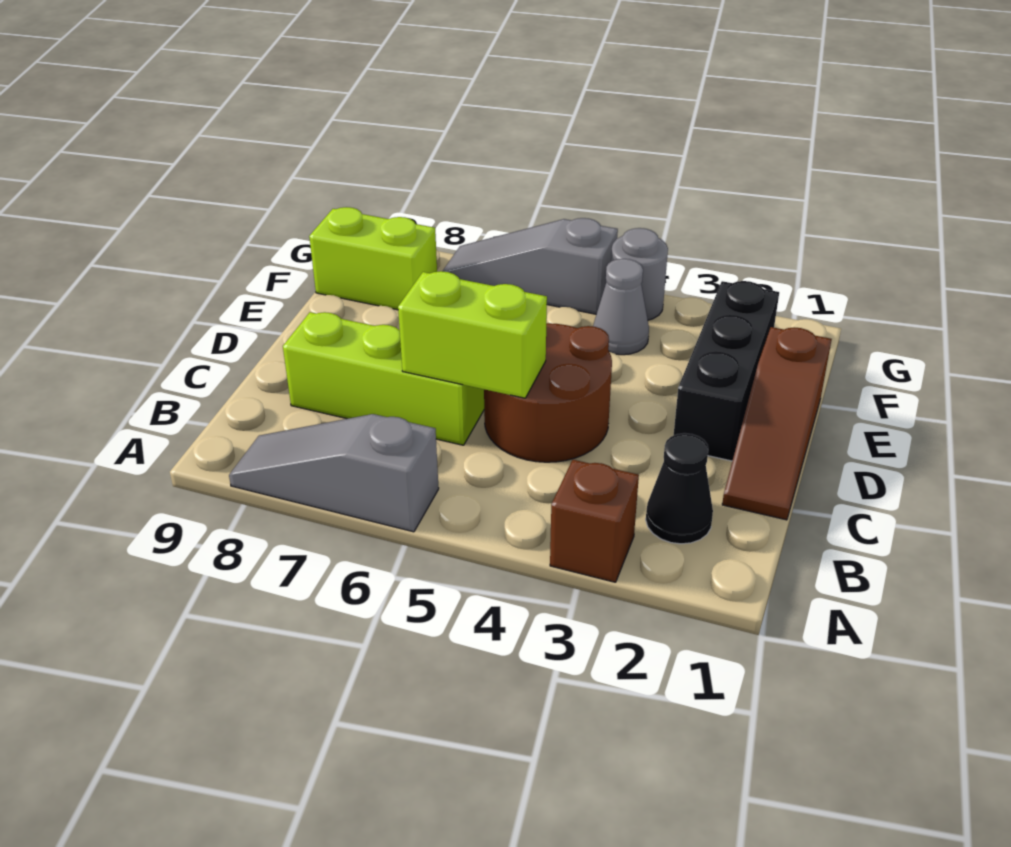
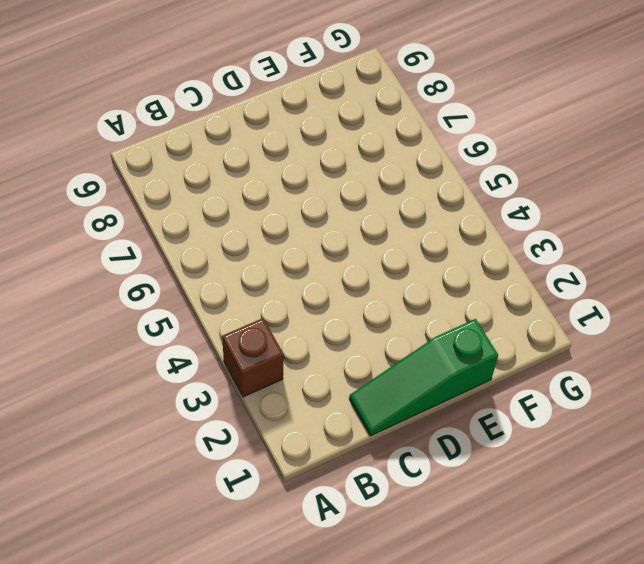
green slope C1:E1 level 1 top E -> brown slope C1:E1 level 1 top E
none -> grey slope A6:A8 level 1 top 6
none -> black cone B2 level 1
none -> brown round brick C4:D5 level 1

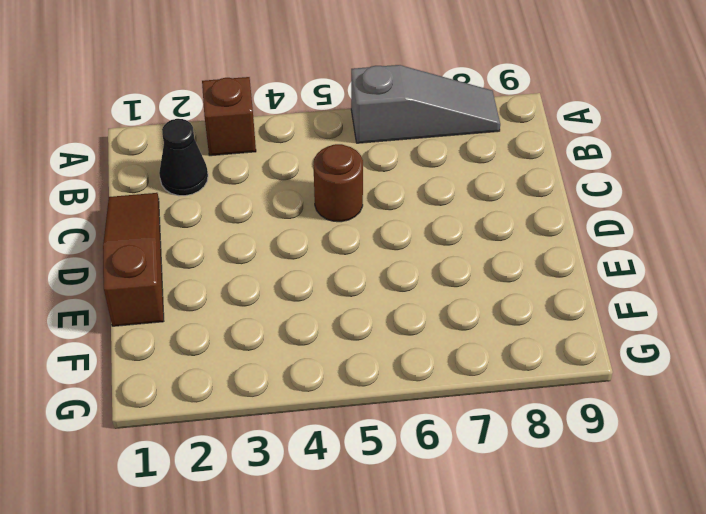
brown round brick C5 level 1 -> brown round brick C4:D5 level 1
none -> lime brick C6:C8 level 1
none -> black brick D2:F2 level 1
none -> grey cone F4 level 1

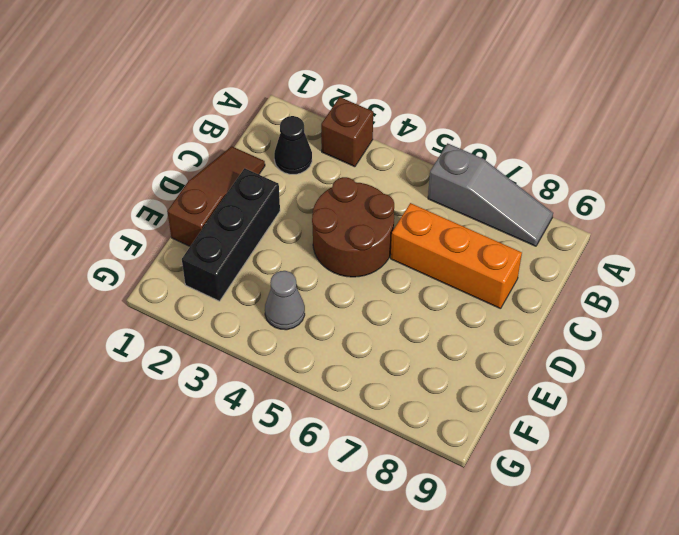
orange brick C6:C8 level 1 -> lime brick C6:C8 level 1
none -> lime brick F8:F9 level 1
none -> grey round brick G4 level 1
none -> grey slope G5:G7 level 1 top 5

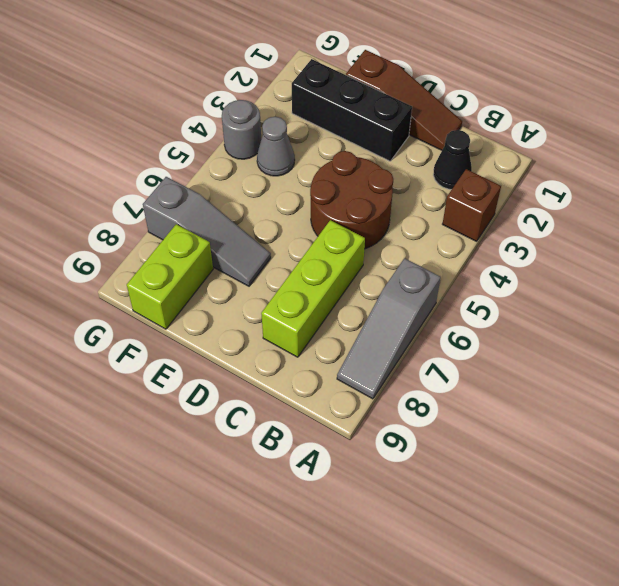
grey slope E7:G7 level 1 top G -> grey slope G5:G7 level 1 top 5
none -> lime brick C5:C6 level 2

